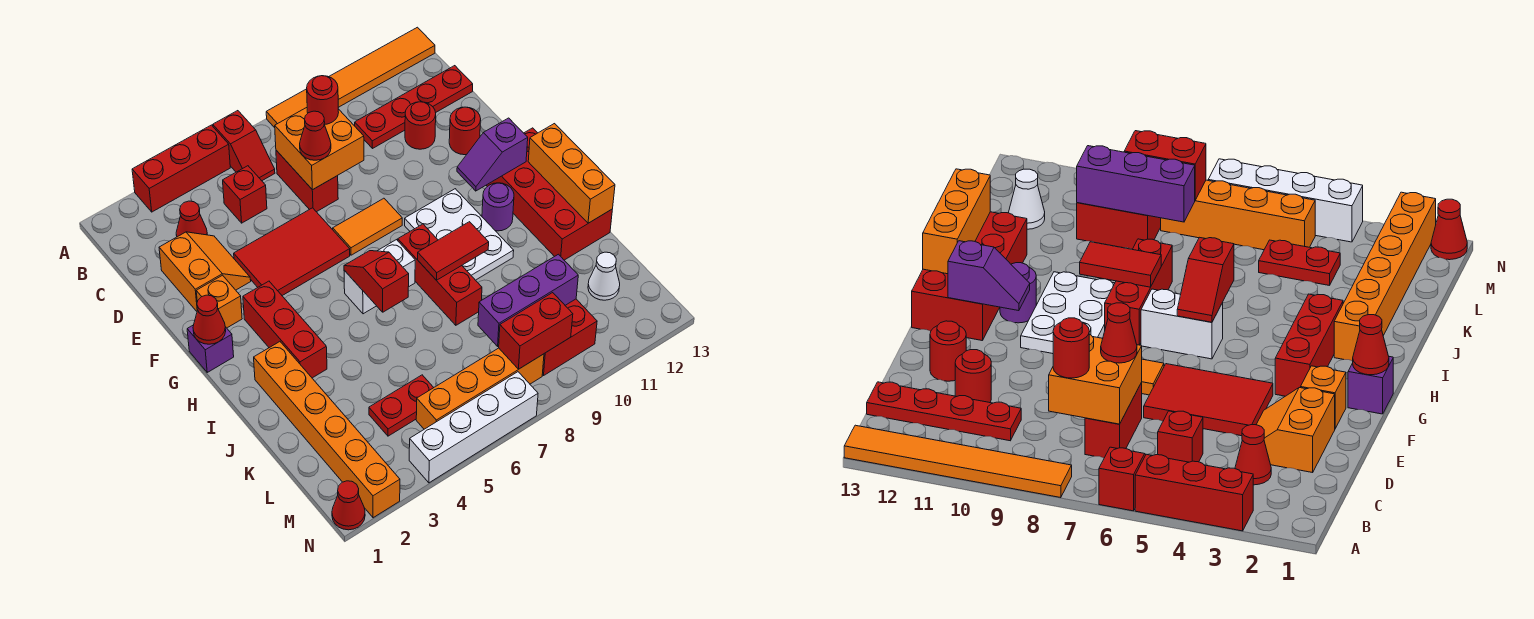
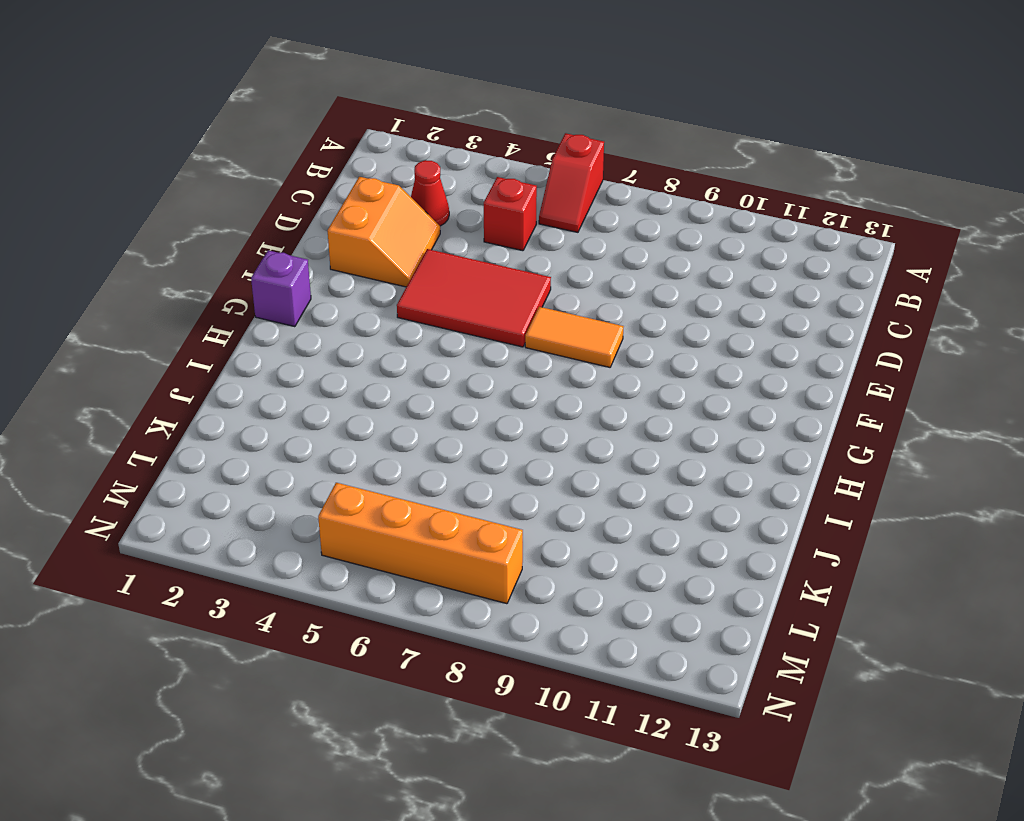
none -> red brick A3:A5 level 1
none -> orange tile A8:A13 level 1
none -> red brick C7:D7 level 1
none -> red plate C10:C13 level 1

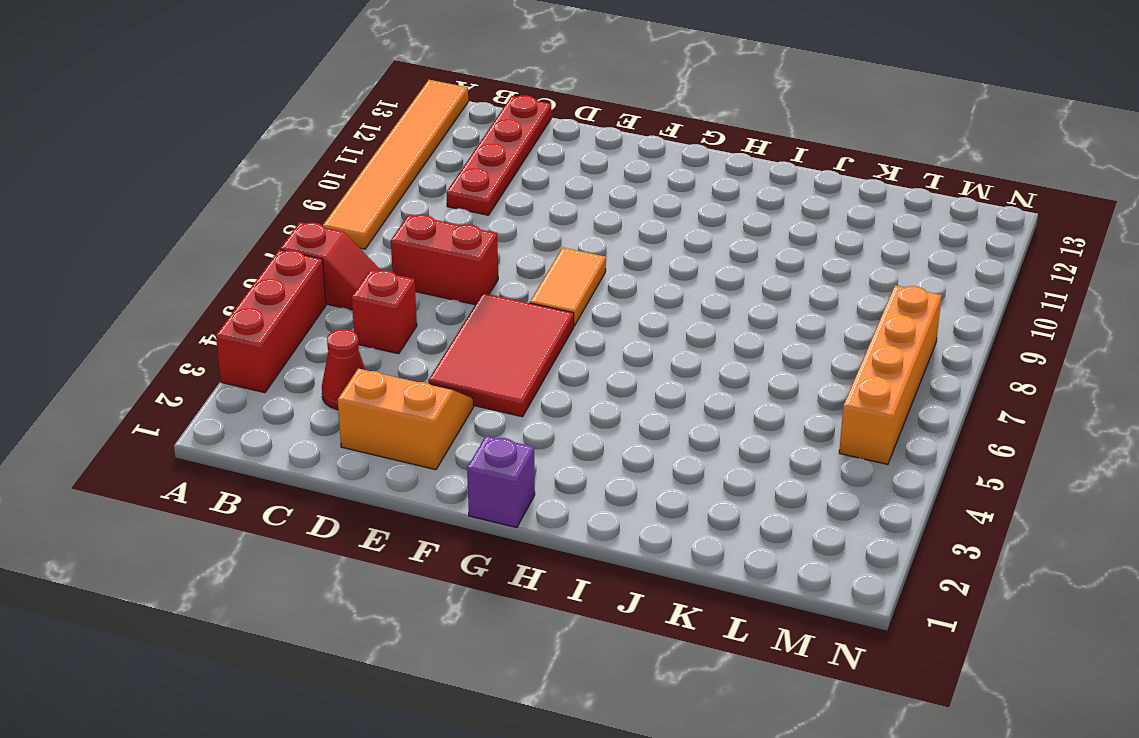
none -> red round brick D11 level 1
none -> red round brick E12 level 1
none -> orange brick F2 level 1
none -> red brick G3:I3 level 1

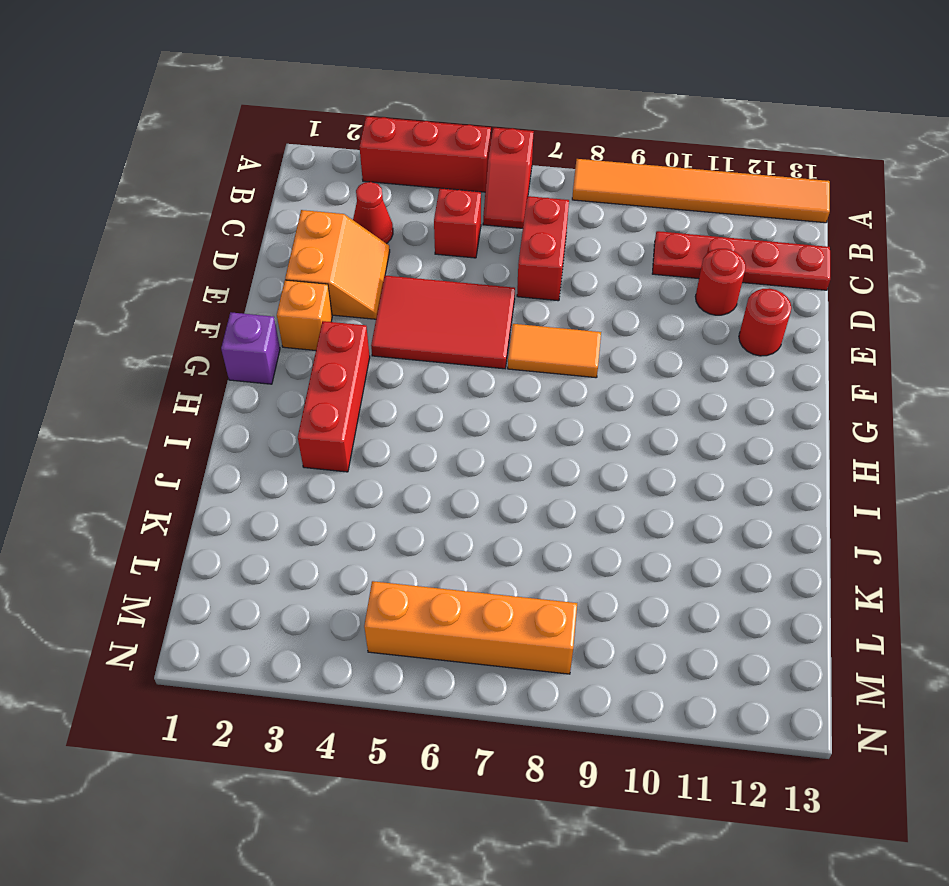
none -> white plate G9:I10 level 1
none -> red brick G12:J13 level 1
none -> white brick H6:H7 level 1
none -> red brick H8:J8 level 1

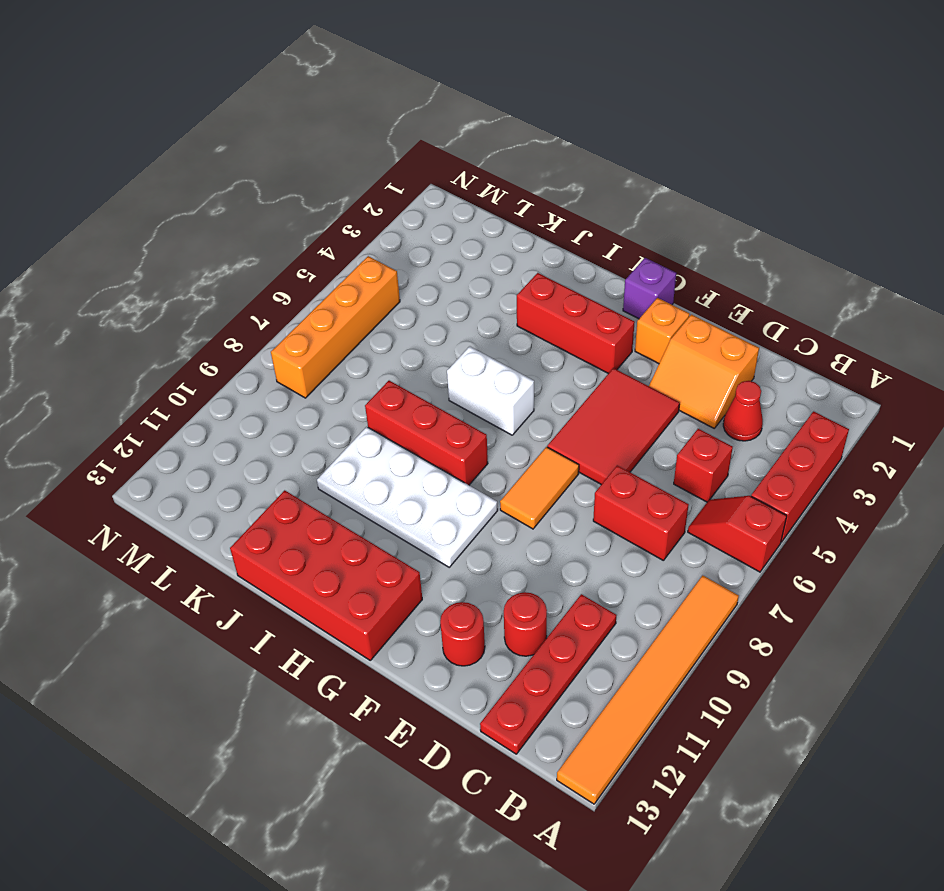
white plate G9:J10 level 1 -> white plate G9:I10 level 1
white brick H6:I6 level 1 -> white brick H6:H7 level 1
none -> purple round brick H11 level 1
none -> orange brick I2:N2 level 1
none -> red plate L4:L5 level 1
none -> red brick L9:M10 level 1

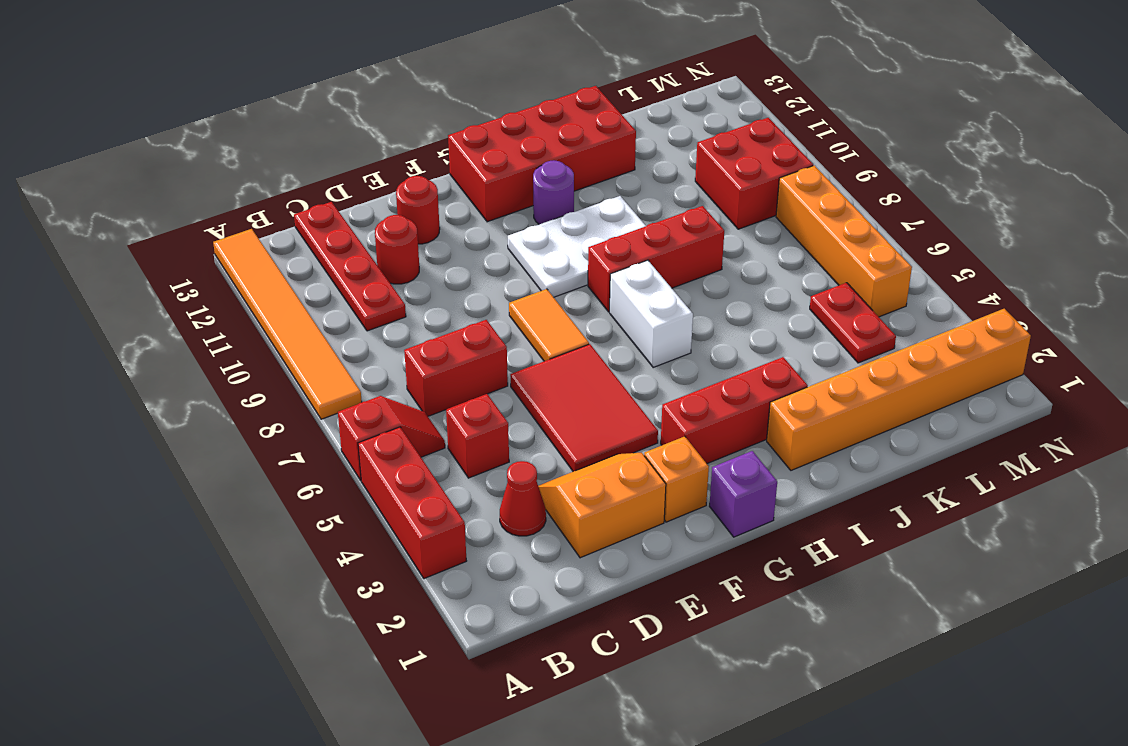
none -> white cone L12 level 1
none -> red cone N1 level 1
none -> white brick N4:N7 level 1
none -> orange brick C7:D8 level 2

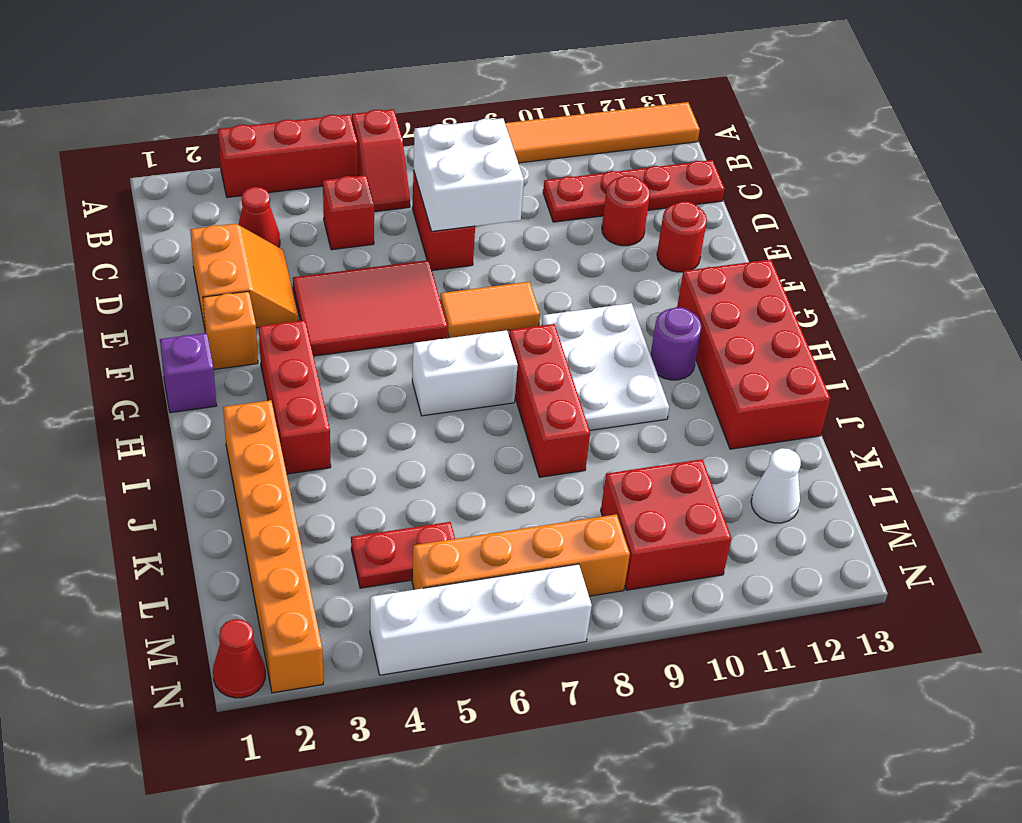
white brick C7:D8 level 2 -> orange brick C7:D8 level 2
none -> red cone G1 level 2
none -> purple slope G11:G12 level 2 top 12
none -> red slope H6:I6 level 2 top I
none -> orange brick H13:J13 level 2

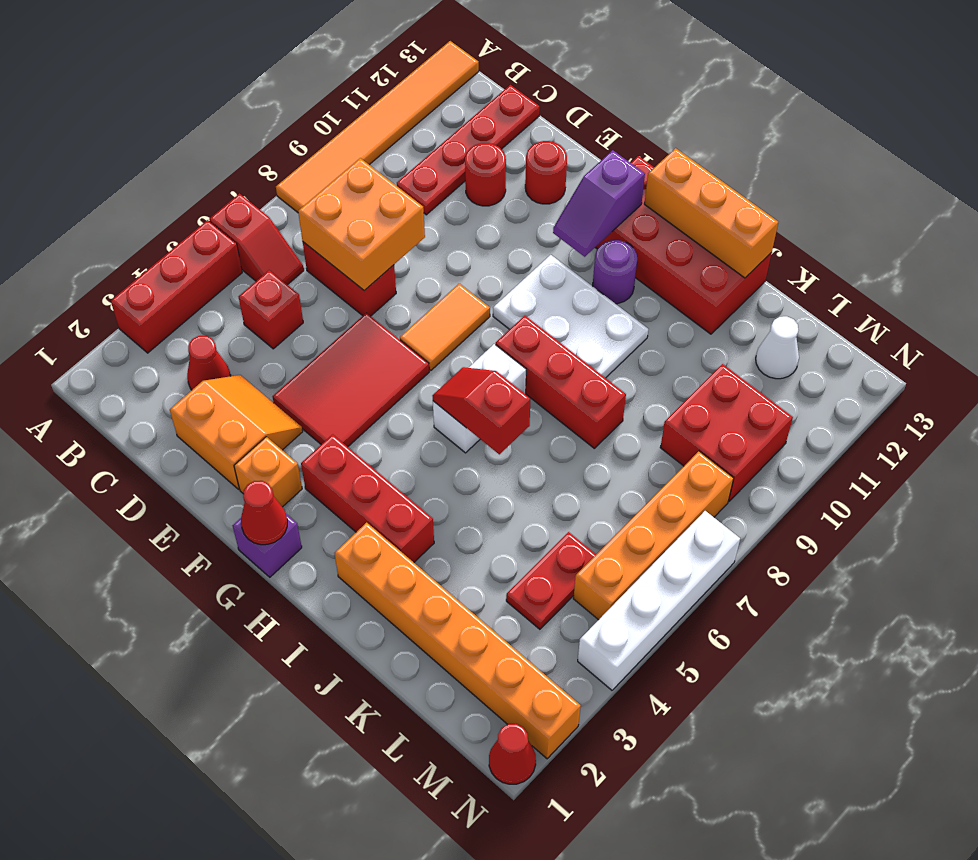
none -> red tile I8:I9 level 2
none -> purple brick L8:L10 level 2
none -> red brick M8:M9 level 2
none -> red round brick C8 level 3

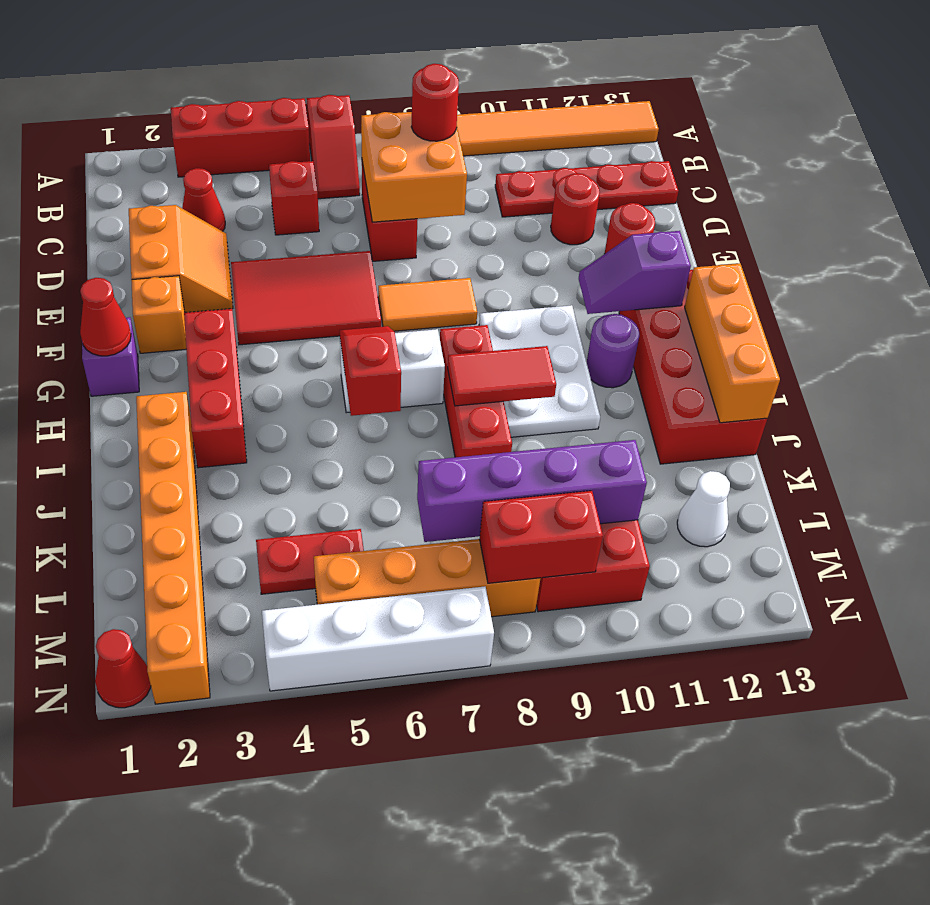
purple brick L7:L10 level 2 -> purple brick L8:L10 level 2
none -> red cone D7 level 3

